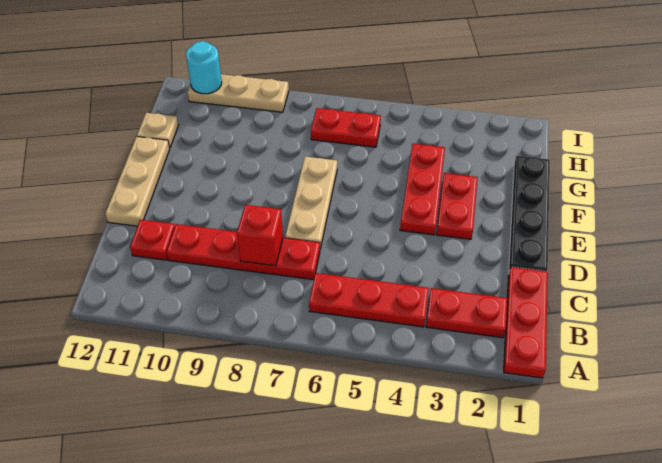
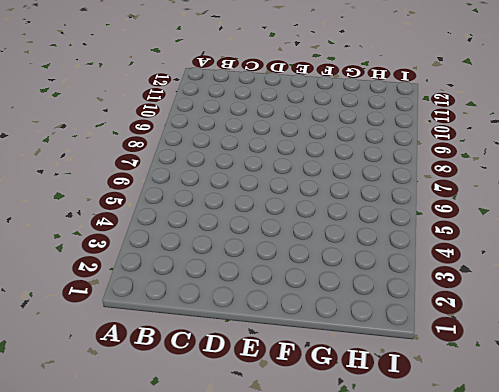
none -> red plate A1:C1 level 1
none -> red plate B2:B3 level 1
none -> red plate B4:B6 level 1

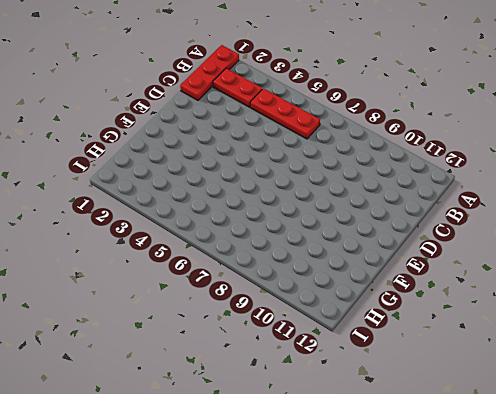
none -> red plate C7:C10 level 1
none -> red plate C11 level 1
none -> black plate D1:G1 level 1

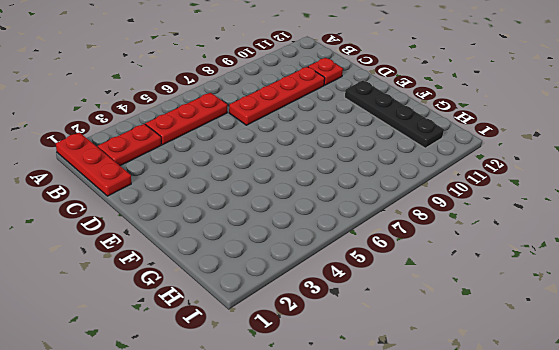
black plate E11:H11 level 1 -> black plate D1:G1 level 1
none -> tan plate D7:F7 level 1
none -> tan plate D12:F12 level 1
none -> red plate E3:F3 level 1

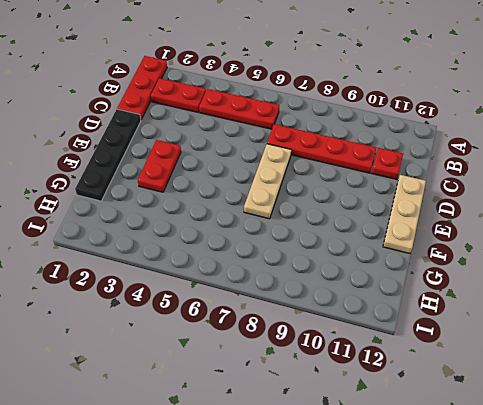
none -> red plate E4:G4 level 1
none -> tan plate G12 level 1
none -> red plate H6:H7 level 1

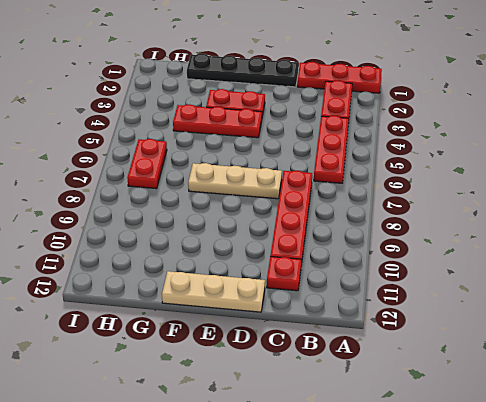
none -> tan plate G12 level 1
none -> tan plate I9:I11 level 1
none -> red brick C8 level 2

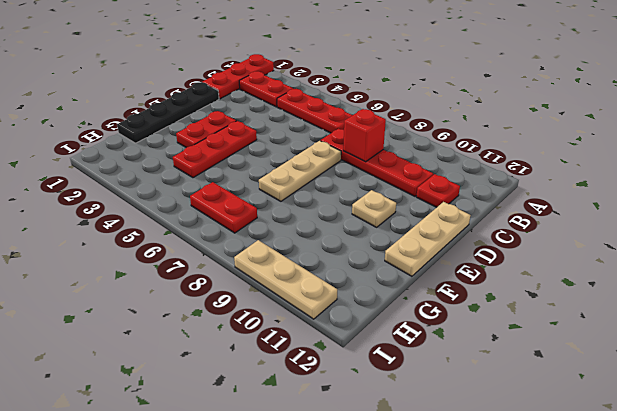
tan plate E10 level 1 -> tan plate G12 level 1
none -> cyan round brick I11 level 2

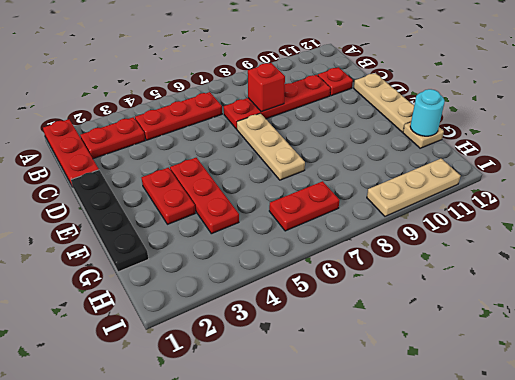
cyan round brick G12 level 2 -> cyan round brick I11 level 2

